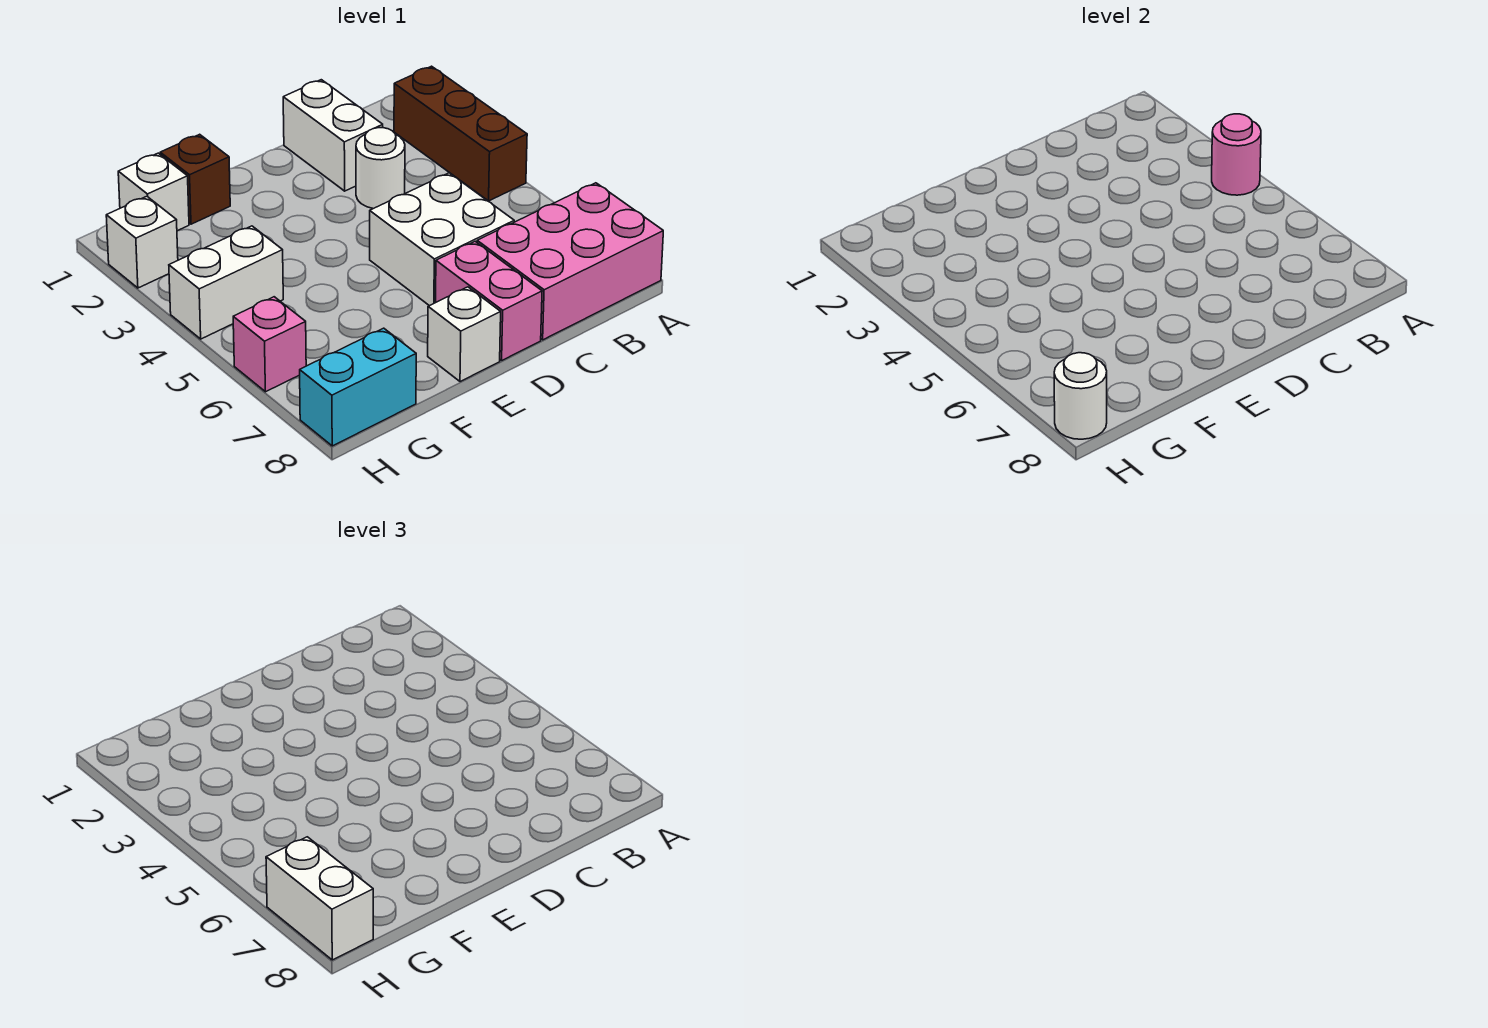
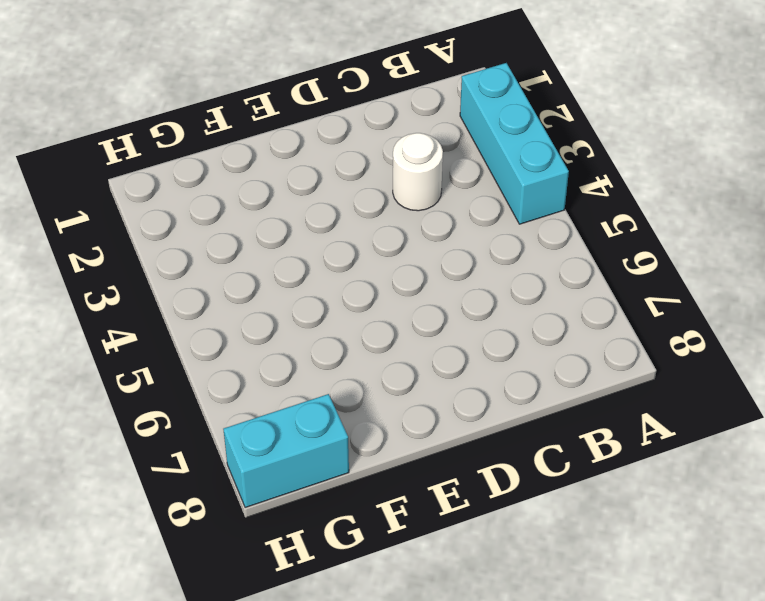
cyan brick A2:A4 level 1 -> brown brick A2:A4 level 1
none -> pink brick A7:C8 level 1
none -> white brick C1:C2 level 1
none -> white brick C5:D6 level 1

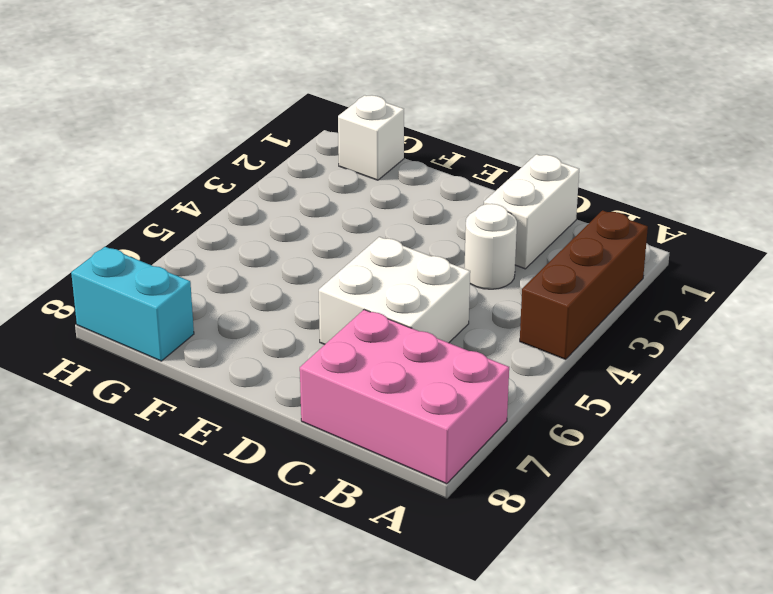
none -> pink brick D7:D8 level 1
none -> white brick E8 level 1
none -> brown brick F1 level 1

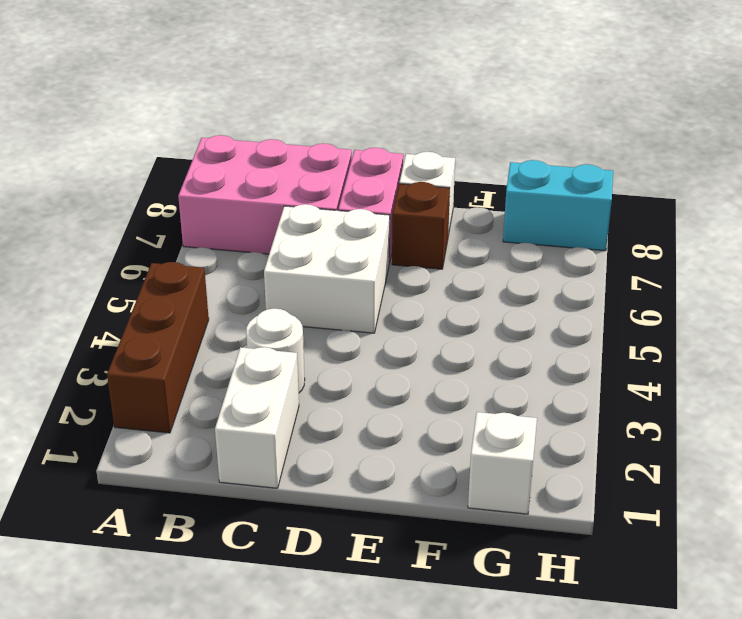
brown brick E7 level 1 -> brown brick F1 level 1
none -> white brick G4:H4 level 1
none -> white brick H2 level 1
none -> pink brick H6 level 1

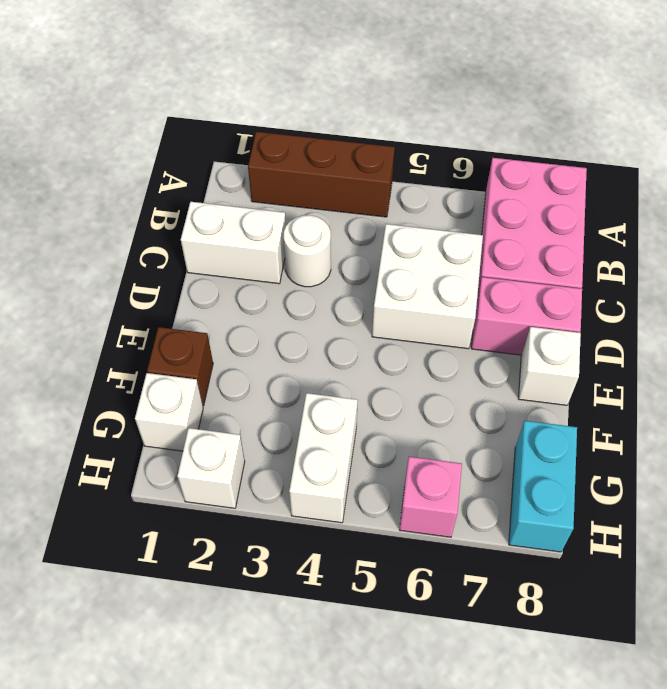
none -> pink round brick A4 level 2
none -> white round brick H8 level 2
none -> white brick H7:H8 level 3

